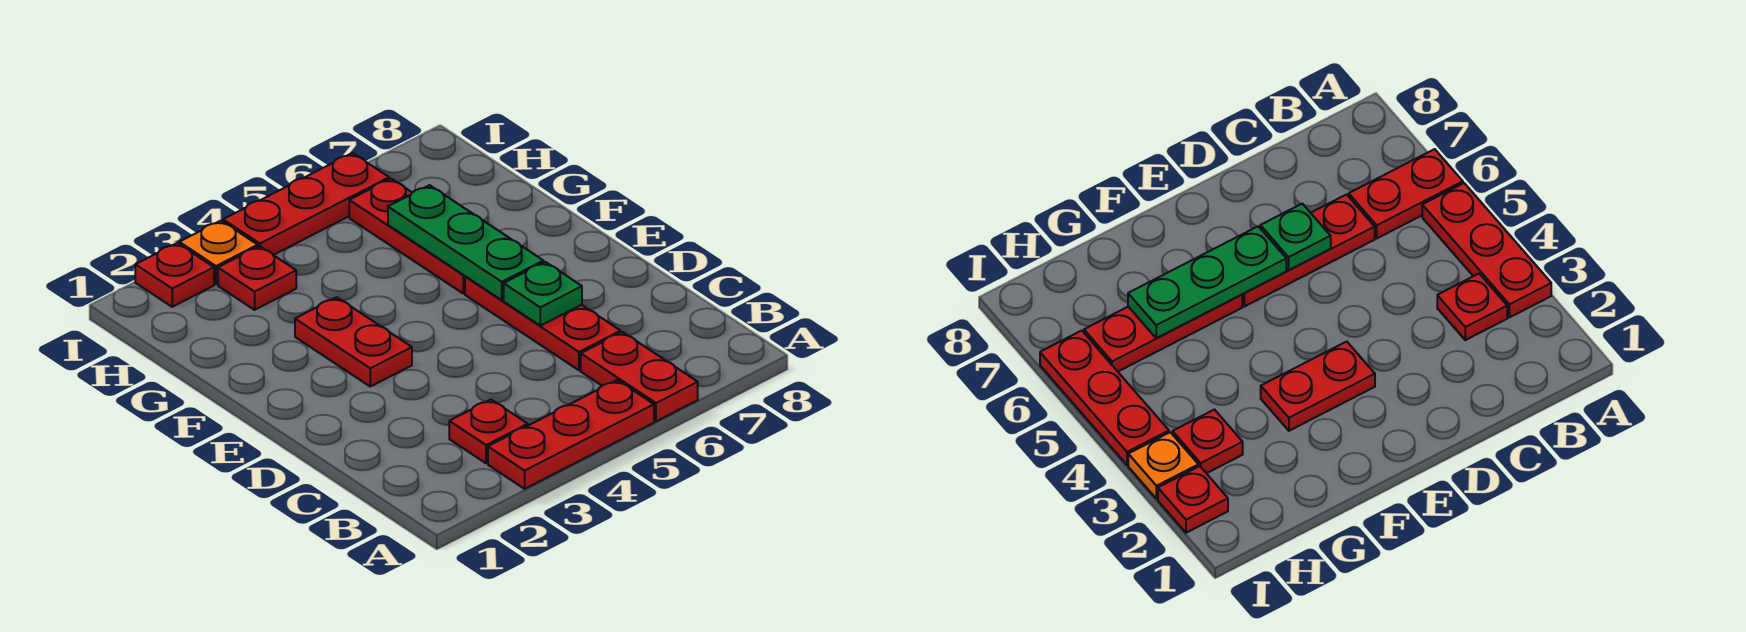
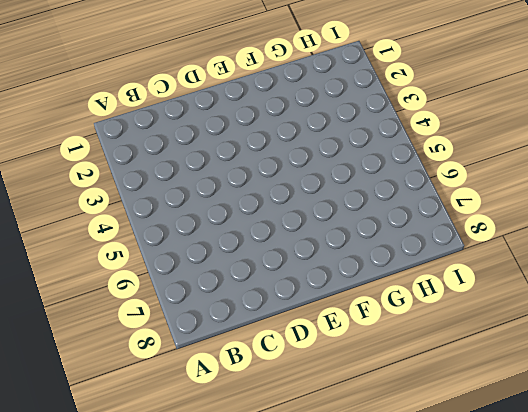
none -> red plate A3:A5 level 1
none -> red plate A6:B6 level 1
none -> red plate B3 level 1

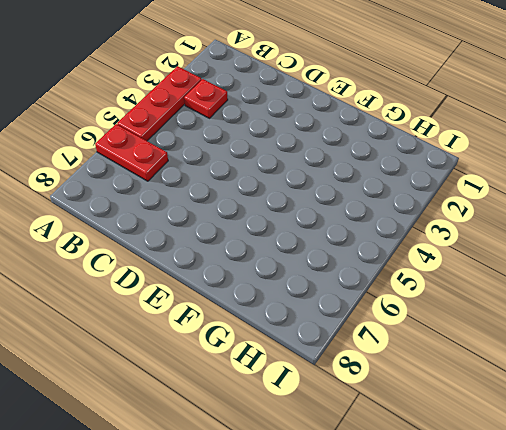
none -> red plate C6:E6 level 1
none -> red plate E3:F3 level 1
none -> red plate F6:H6 level 1

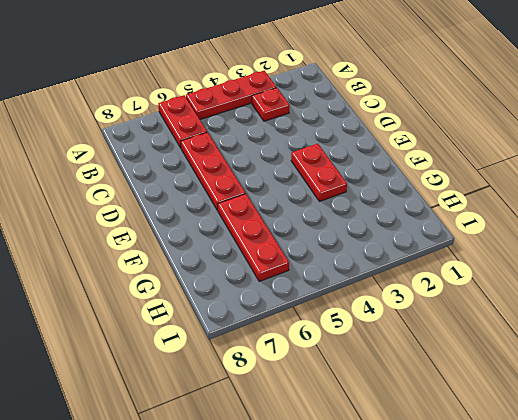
none -> red plate H3 level 1
none -> red plate I2 level 1
none -> orange plate I3 level 1

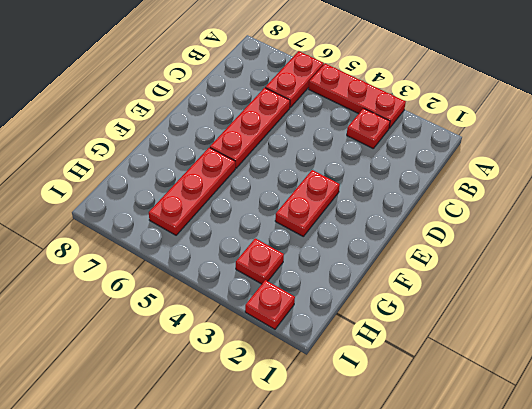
none -> orange plate I3 level 1
none -> red plate I4:I6 level 1
none -> green plate D6 level 2

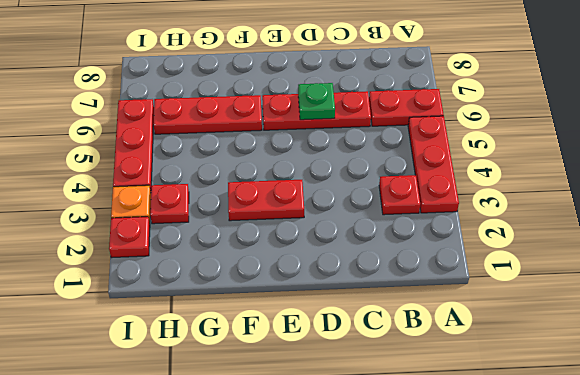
none -> green plate E6:G6 level 2

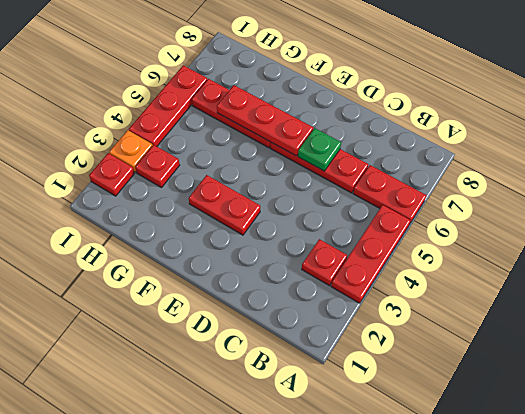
red plate E6:G6 level 2 -> green plate E6:G6 level 2

